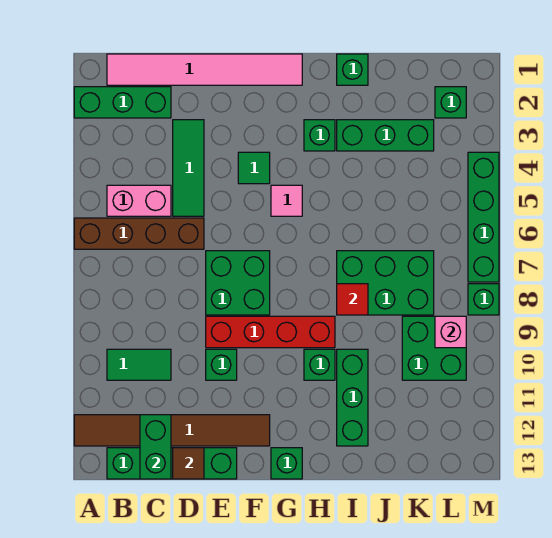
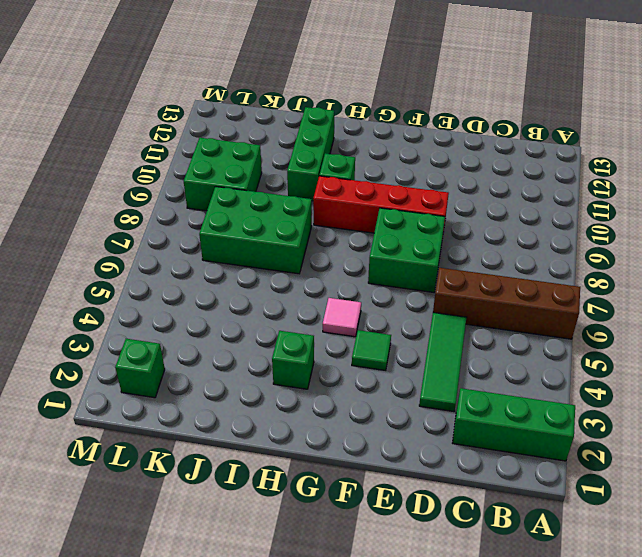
none -> brown tile A12:F12 level 1
none -> pink tile B1:G1 level 1
none -> pink brick B5:C5 level 1

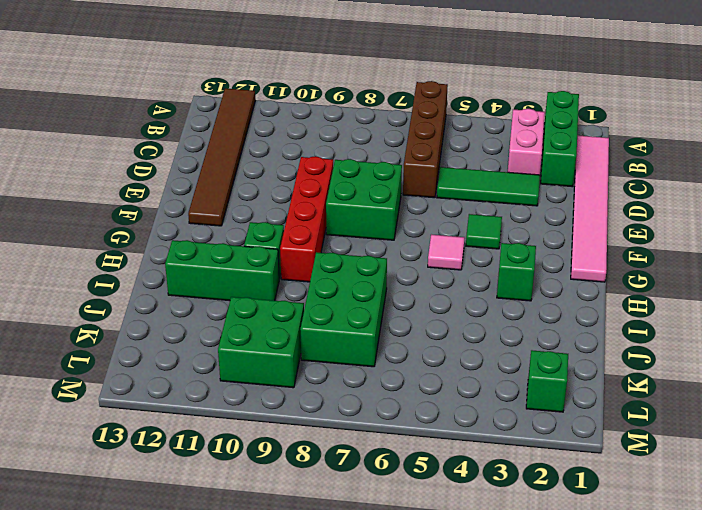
pink brick B3:C3 level 1 -> pink brick B5:C5 level 1
none -> green tile B10:C10 level 1
none -> green brick B13:E13 level 1
none -> green brick E10 level 1

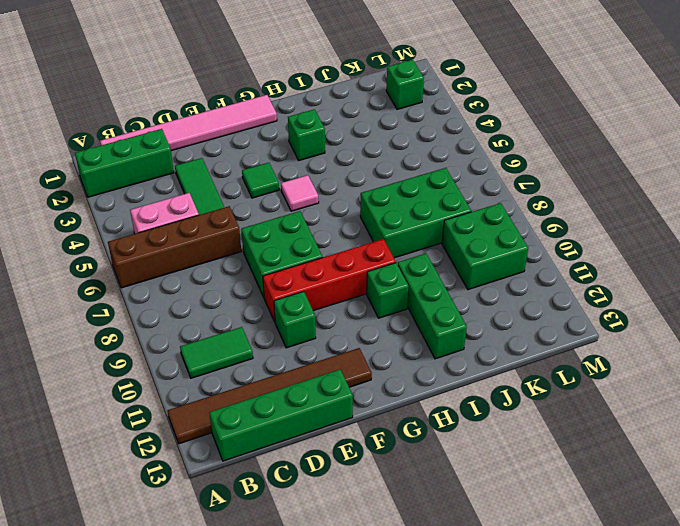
none -> green brick G13 level 1
none -> green brick I1 level 1
none -> green brick I3:K3 level 1

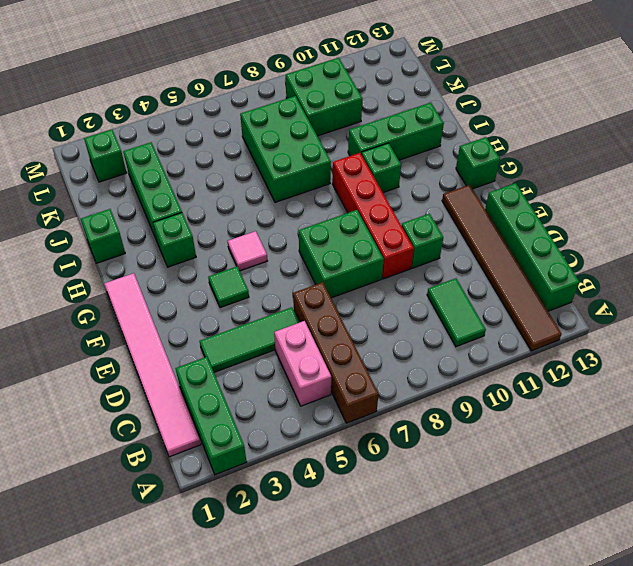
none -> green brick M4:M7 level 1
none -> green brick M8 level 1
none -> green brick C12:C13 level 2

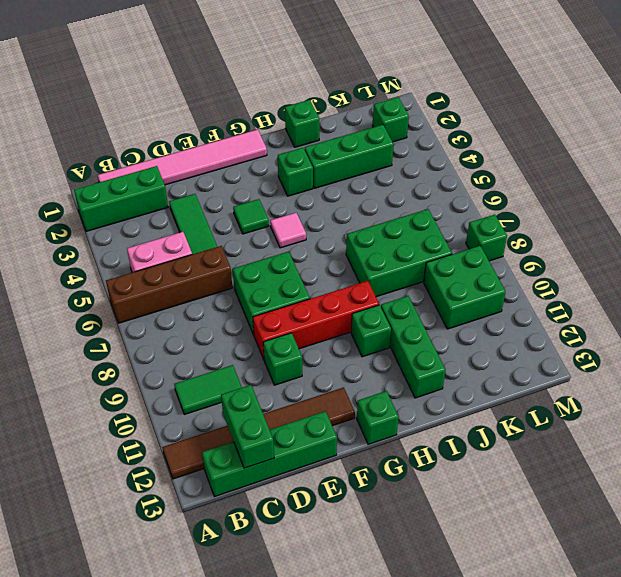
none -> green brick M4:M7 level 1
none -> brown tile D13 level 2
none -> red tile I8 level 2

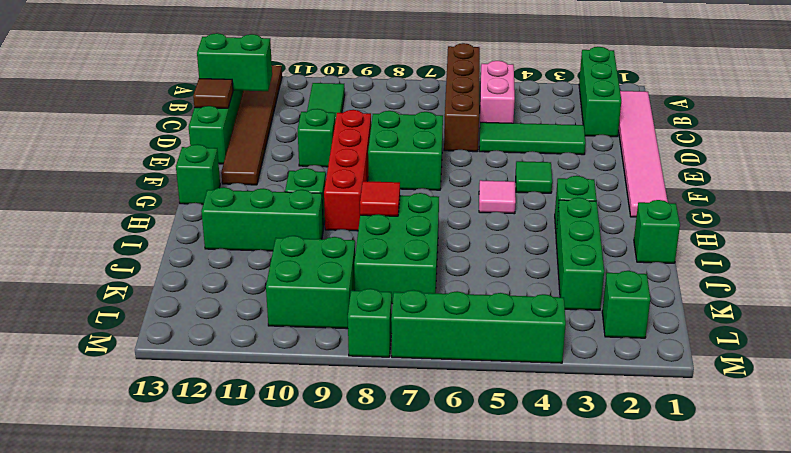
none -> pink brick L9 level 2

